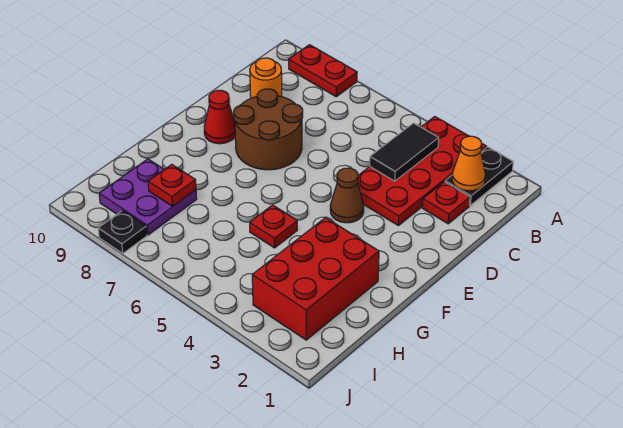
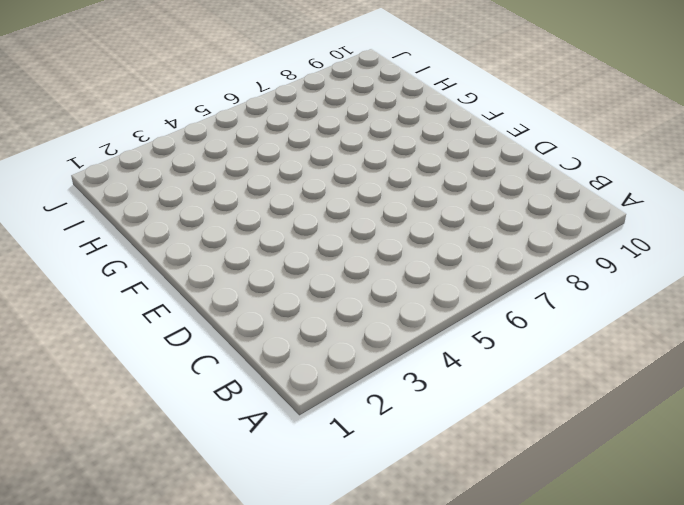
none -> black plate A2:B2 level 1
none -> red plate A3:D4 level 1
none -> red plate A8:A9 level 1

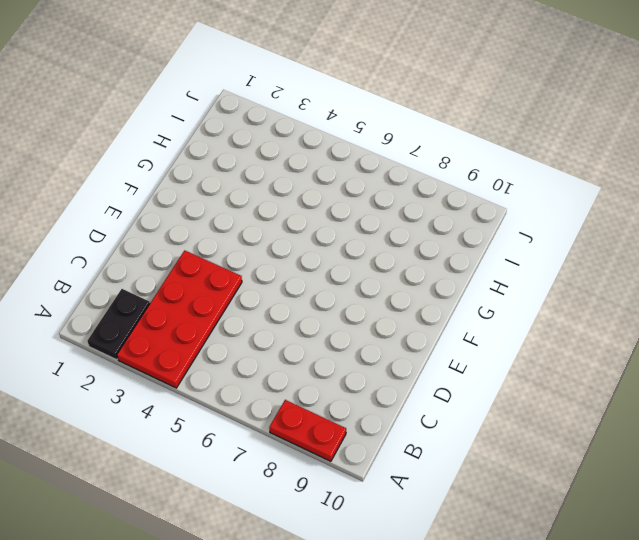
none -> red plate C2 level 1
none -> orange round brick C9 level 1
none -> brown round brick D7:E8 level 1

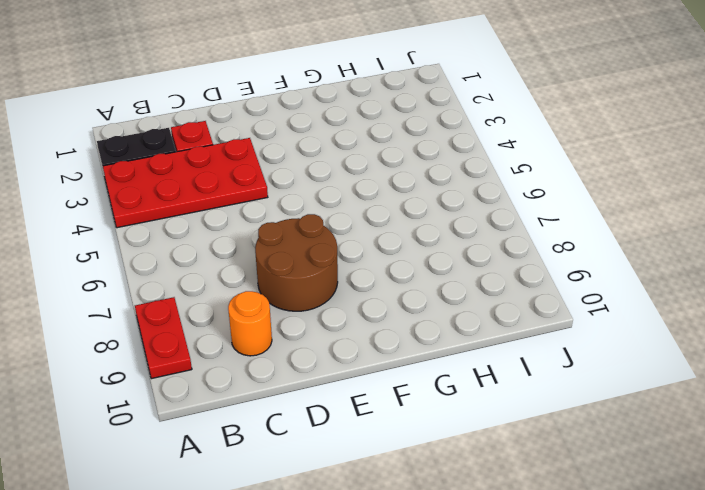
none -> brown cone E4 level 1
none -> red cone E9 level 1
none -> red brick G2:I3 level 1

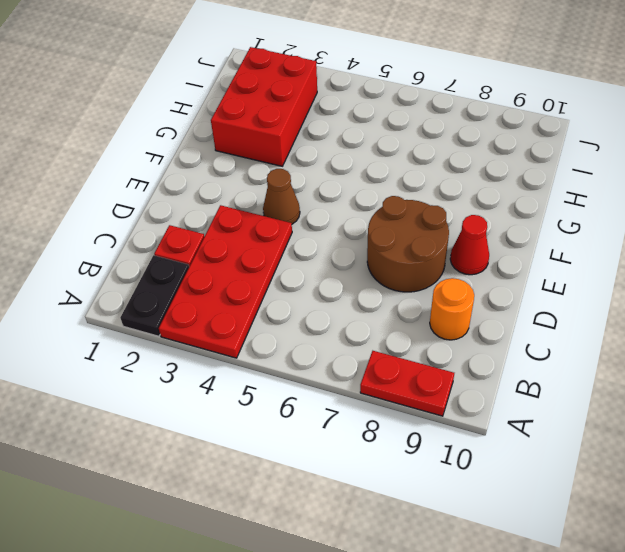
none -> red plate G5 level 1
none -> purple plate H8:I9 level 1
none -> black plate J8 level 1

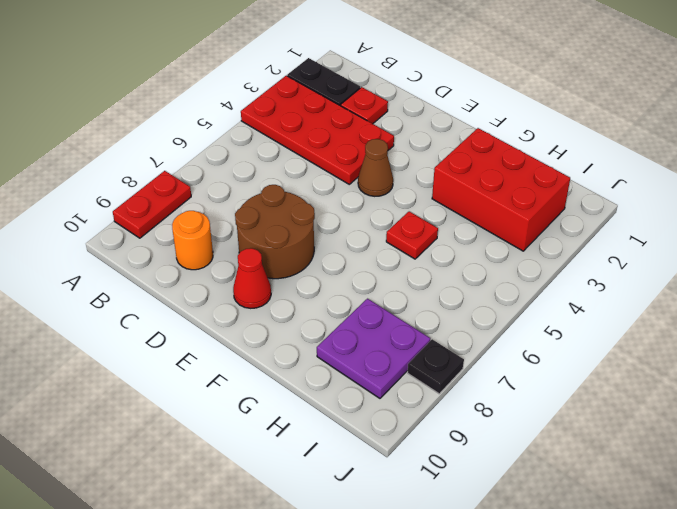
none -> orange cone B2 level 2
none -> black tile B4:C4 level 2
none -> red plate H8 level 2

